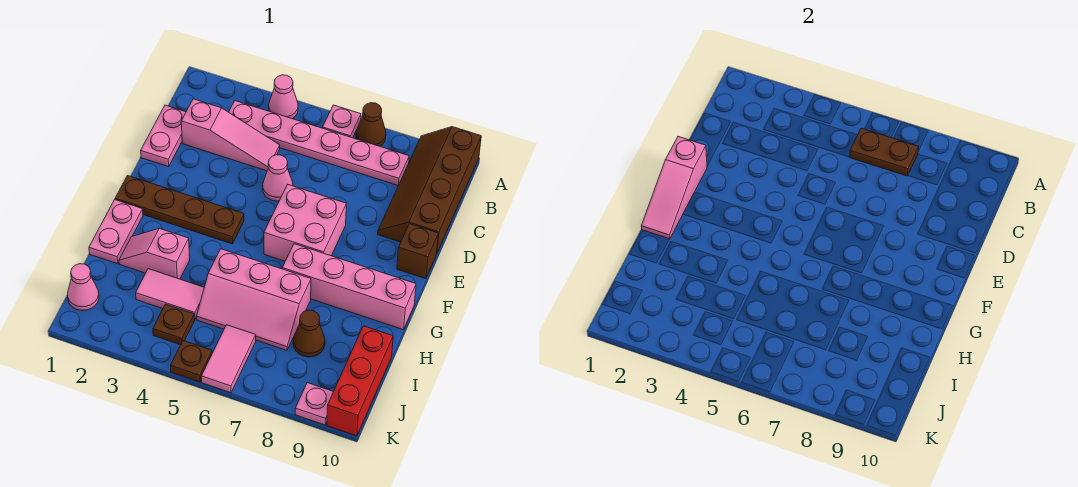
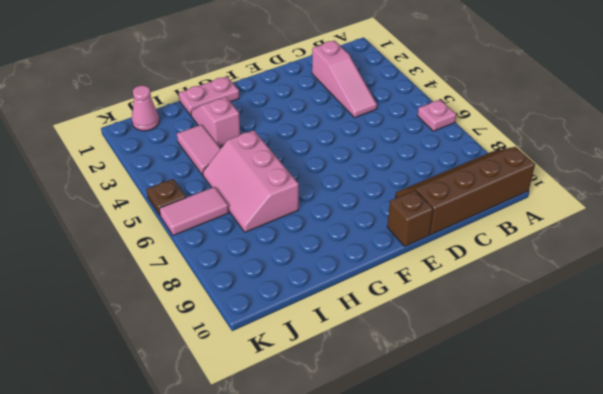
none -> pink cone A4 level 1
none -> brown cone A7 level 1
none -> pink plate B3:B8 level 1

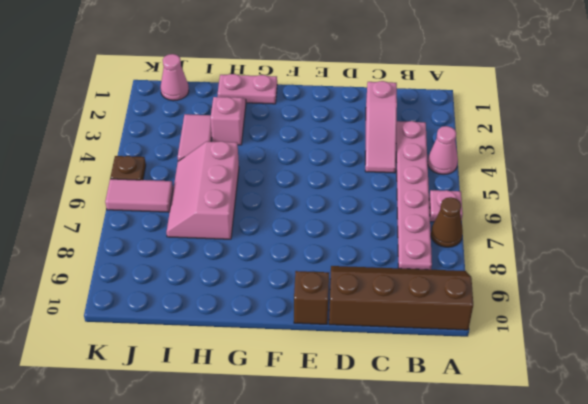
none -> pink plate C1:D1 level 1
none -> pink cone D5 level 1
none -> pink brick E6:F7 level 1

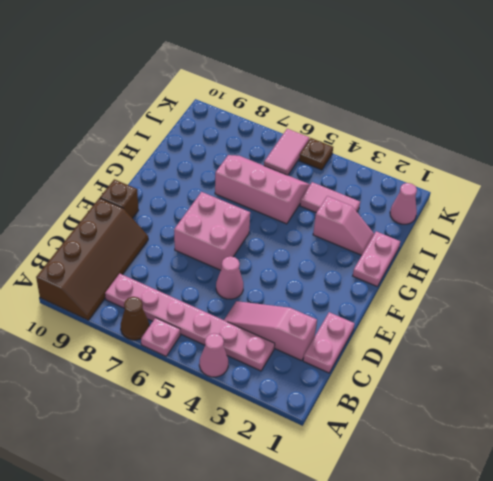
none -> brown plate F1:F4 level 1
none -> pink brick G7:G10 level 1
none -> brown cone I8 level 1

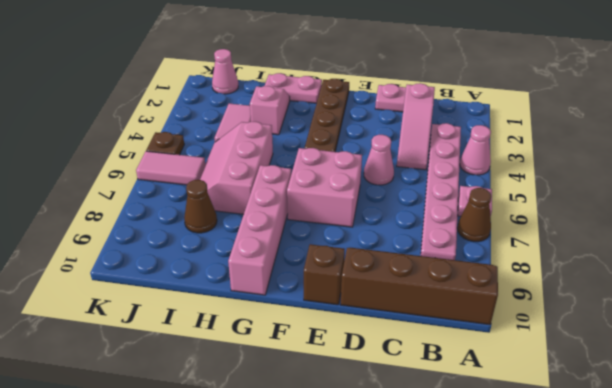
none -> red brick I10:K10 level 1
none -> brown plate J4 level 1
none -> pink plate K9 level 1

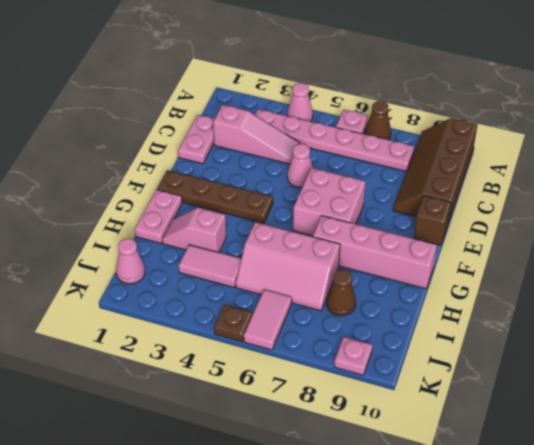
none -> red brick I10:K10 level 1
none -> brown plate J4 level 1
none -> brown plate B6:B7 level 2

